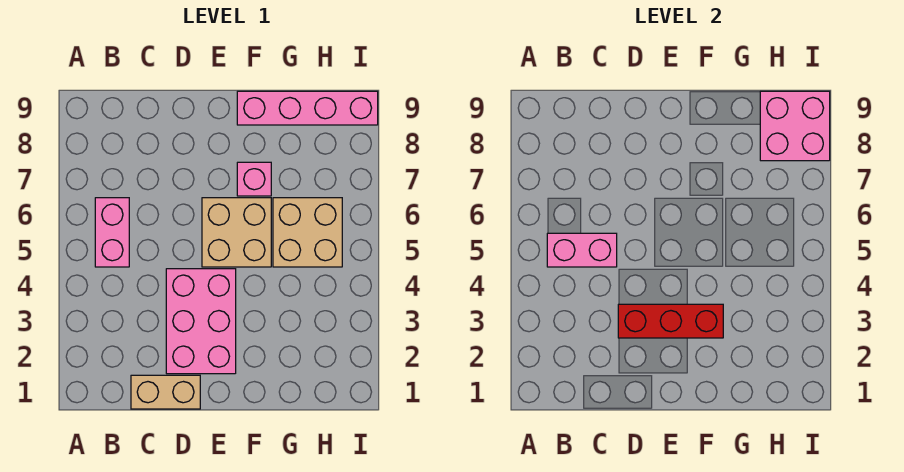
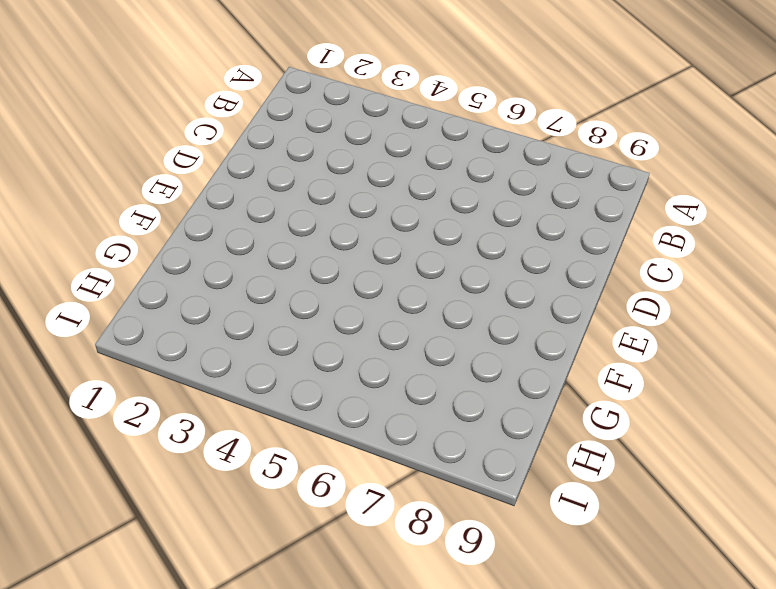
none -> pink brick B5:B6 level 1
none -> tan brick C1:D1 level 1

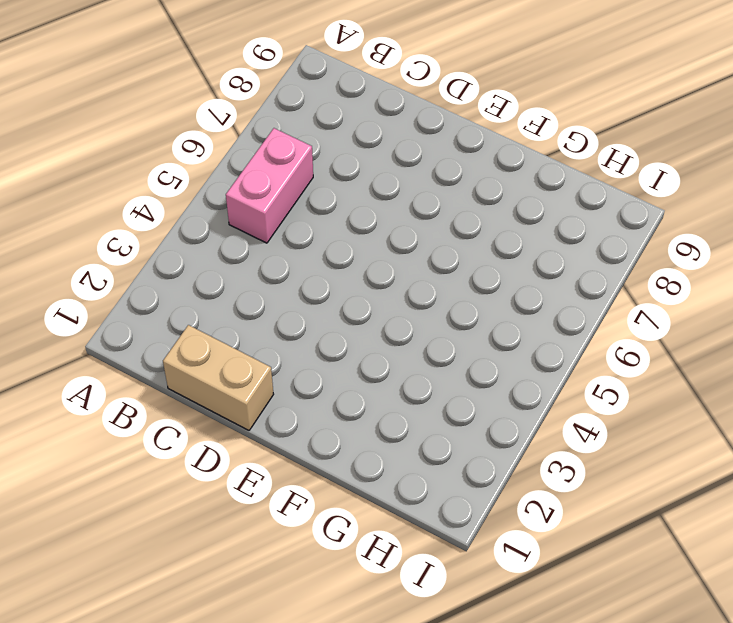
none -> pink brick D2:E4 level 1
none -> tan brick E5:F6 level 1

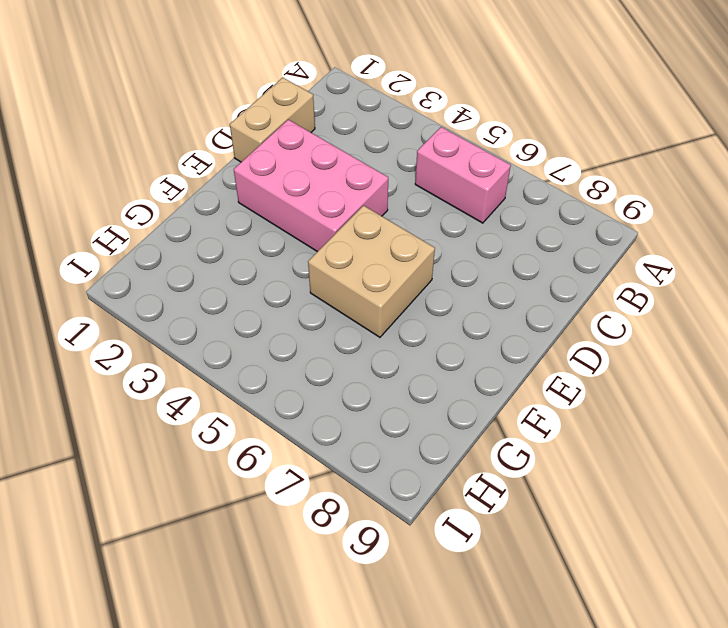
none -> pink brick F7 level 1
none -> pink brick F9:I9 level 1

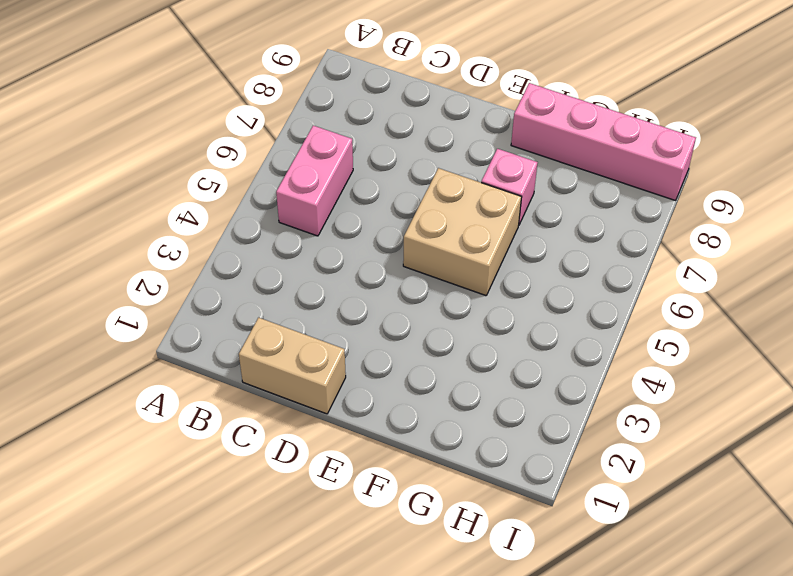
none -> pink brick D2:E4 level 1
none -> tan brick G5:H6 level 1

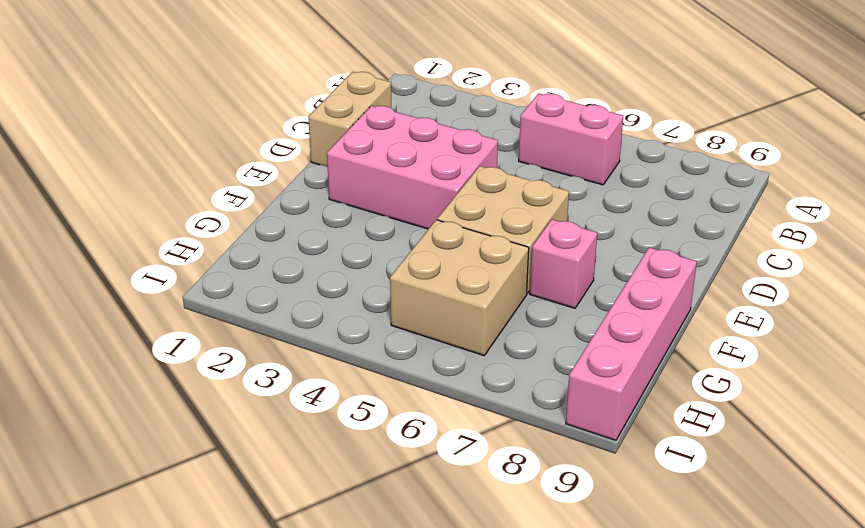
none -> pink brick B5:C5 level 2
none -> red brick D3:F3 level 2

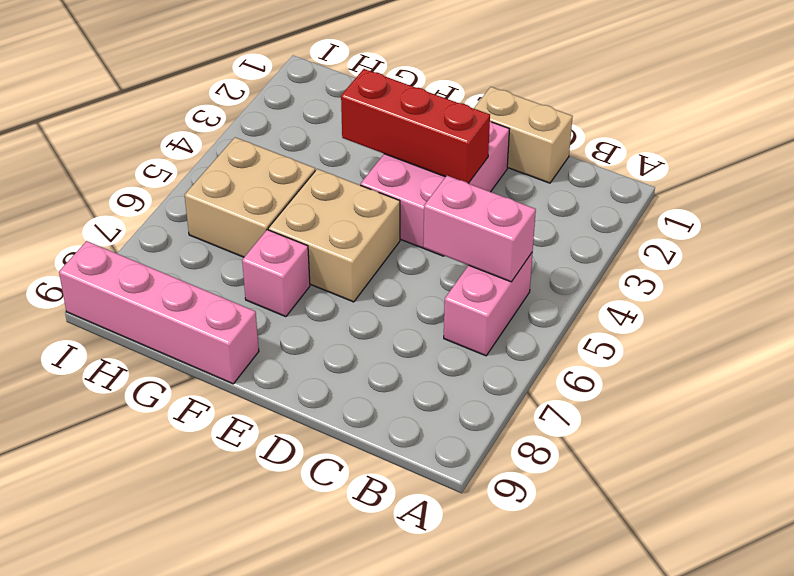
none -> pink brick H8:I9 level 2

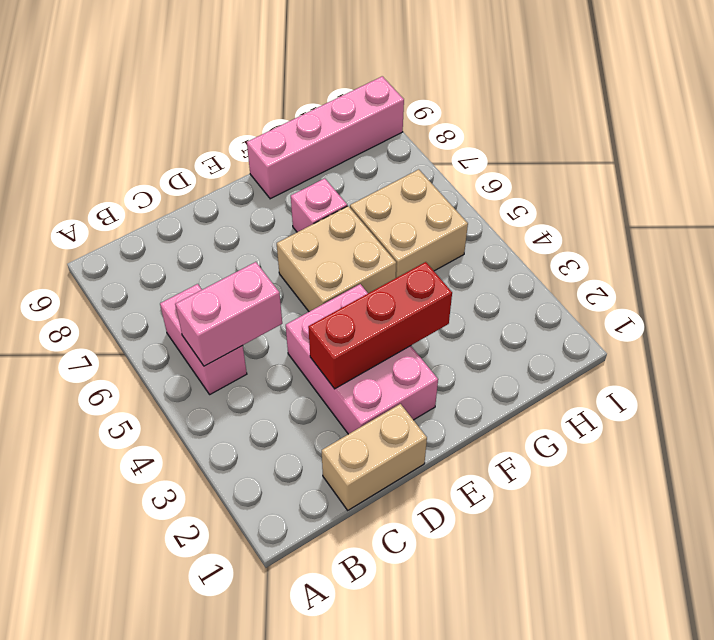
none -> pink brick H8:I9 level 2

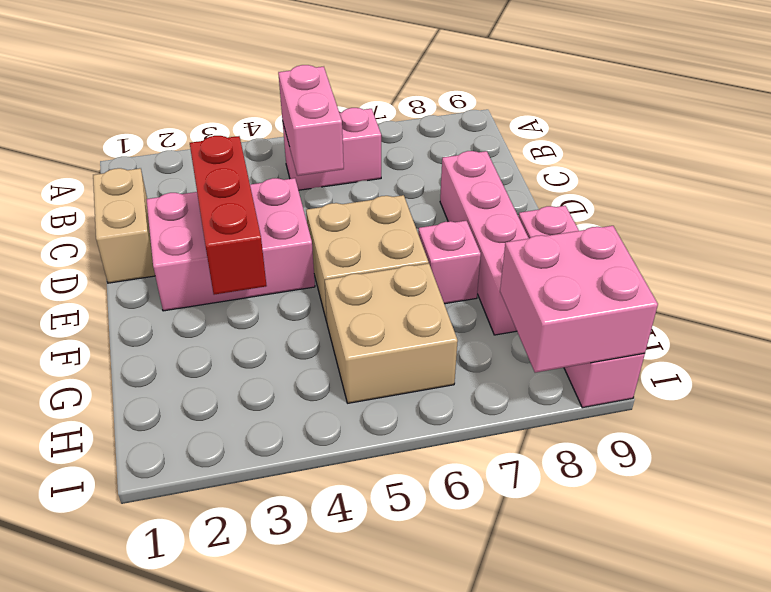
pink brick D8:G8 level 1 -> none

